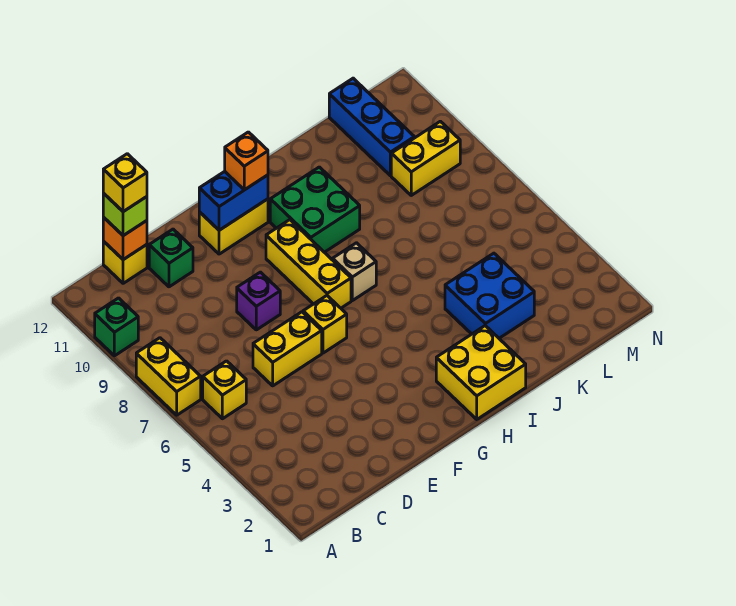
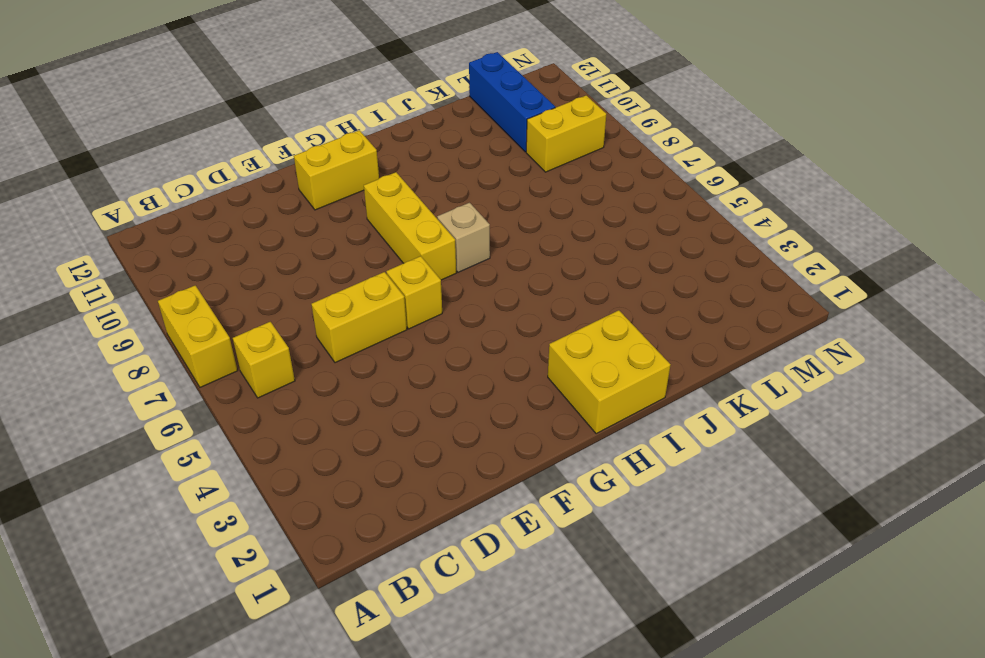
none -> green brick A10 level 1
none -> yellow brick C12 level 1
none -> green brick D11 level 1

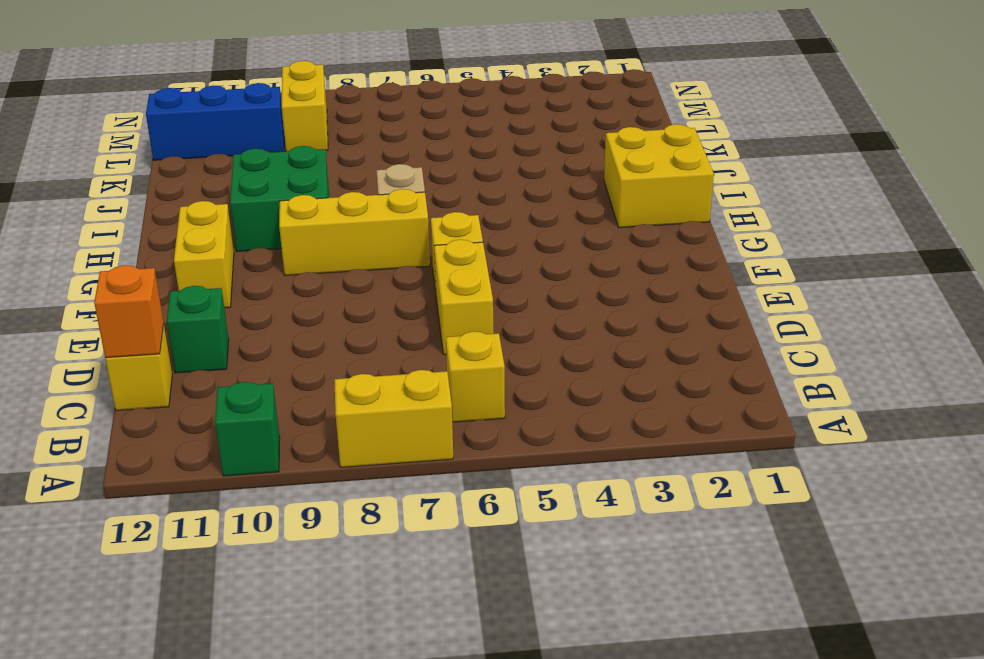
none -> purple brick E8 level 1
none -> blue brick J3:K4 level 1
none -> blue brick F11:G11 level 2

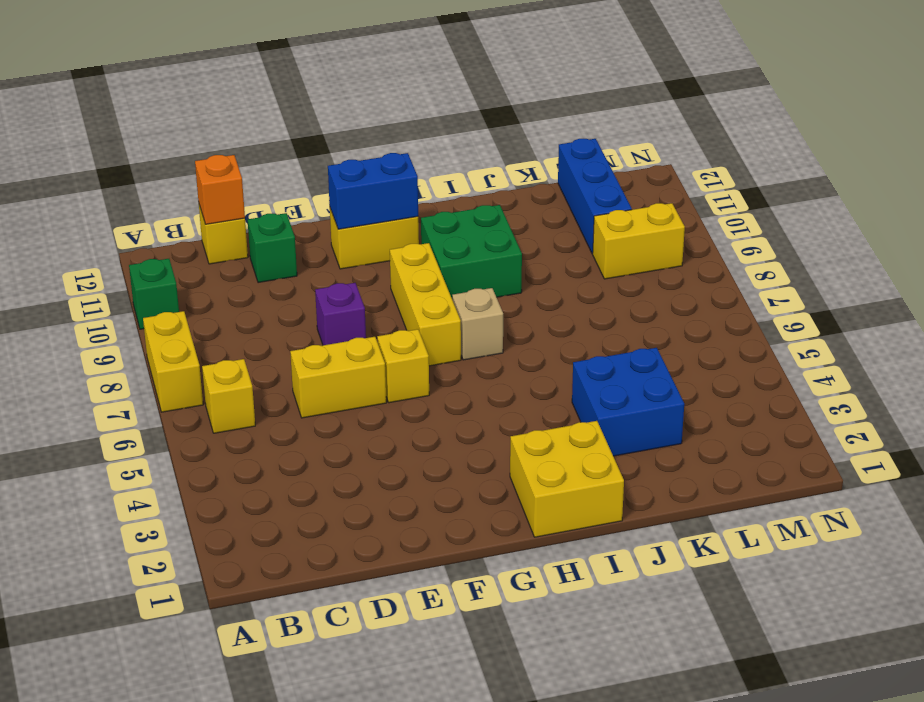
none -> lime brick C12 level 3
none -> orange brick G11 level 3
none -> yellow brick C12 level 4

